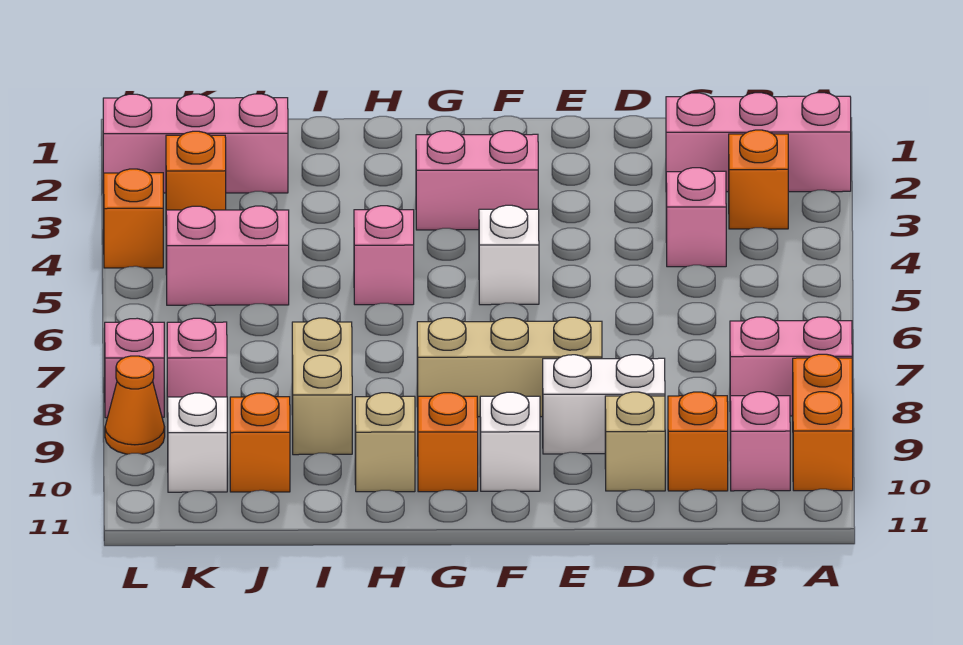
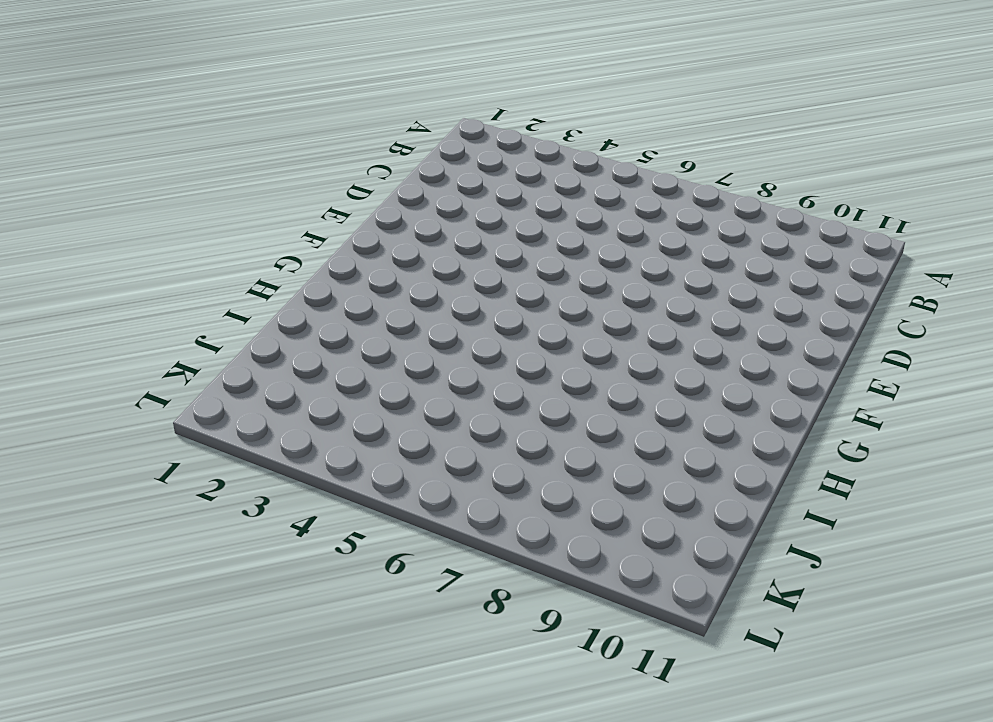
none -> pink brick A2:C2 level 1
none -> pink brick A8:B8 level 1
none -> orange brick A9:A10 level 1

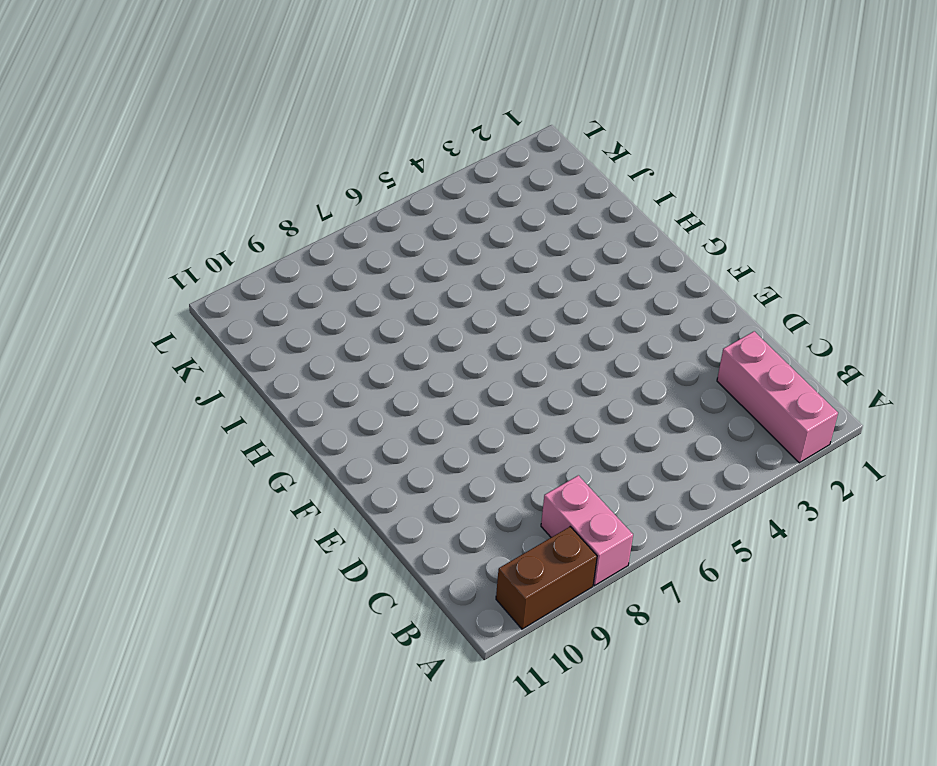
brown brick A9:A10 level 1 -> orange brick A9:A10 level 1
none -> orange brick B3 level 1
none -> pink brick B10 level 1
none -> pink brick C4 level 1

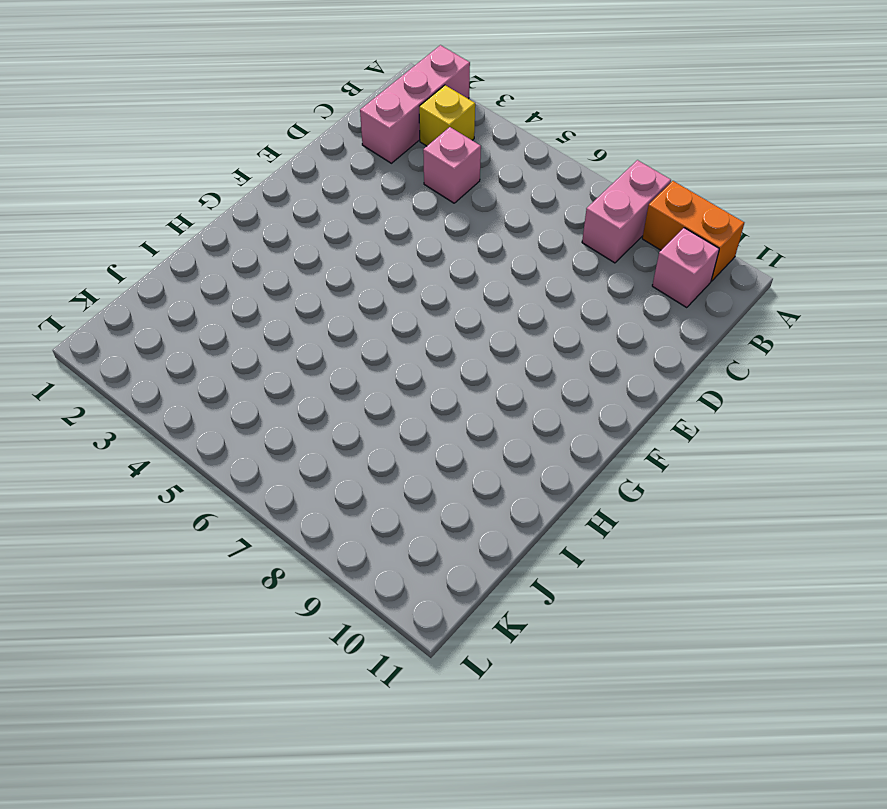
yellow brick B3 level 1 -> orange brick B3 level 1
none -> orange brick C10 level 1
none -> white brick D9:E9 level 1
none -> tan brick D10 level 1

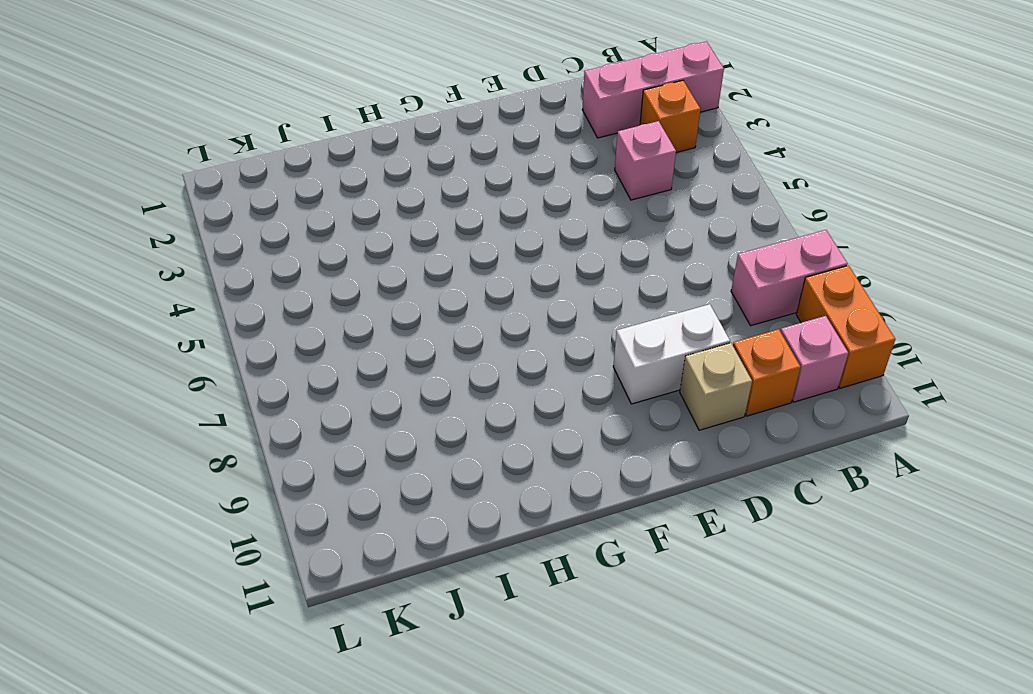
none -> tan brick E8:G8 level 1
none -> pink brick F3:G3 level 1
none -> white brick F5 level 1

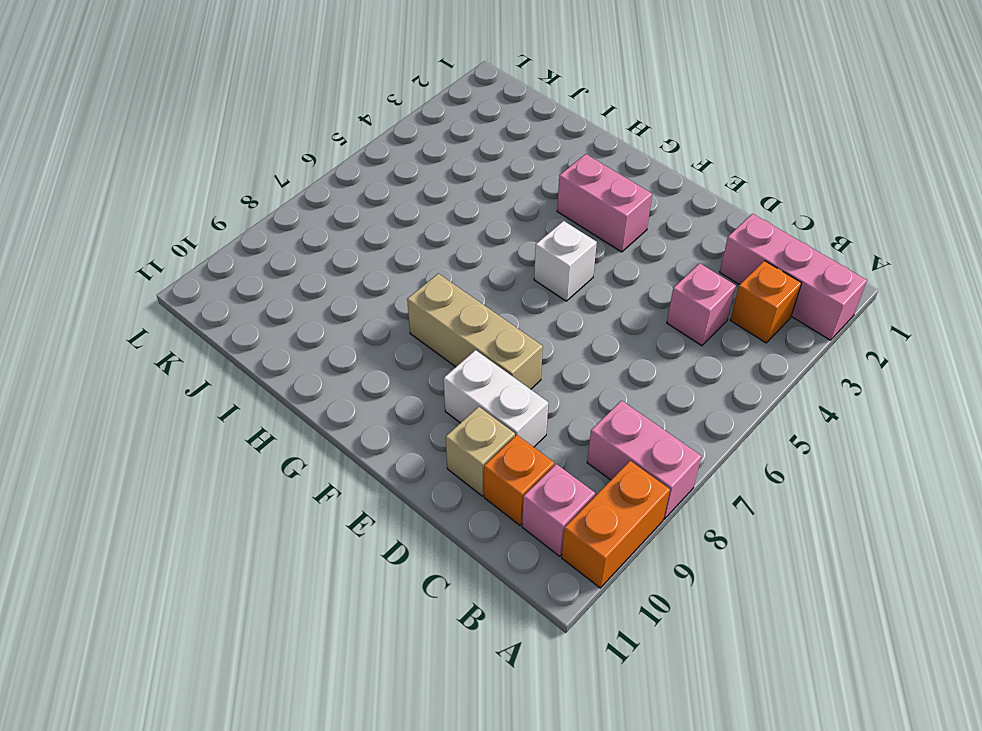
none -> white brick F10 level 1
none -> orange brick G10 level 1
none -> pink brick H5 level 1

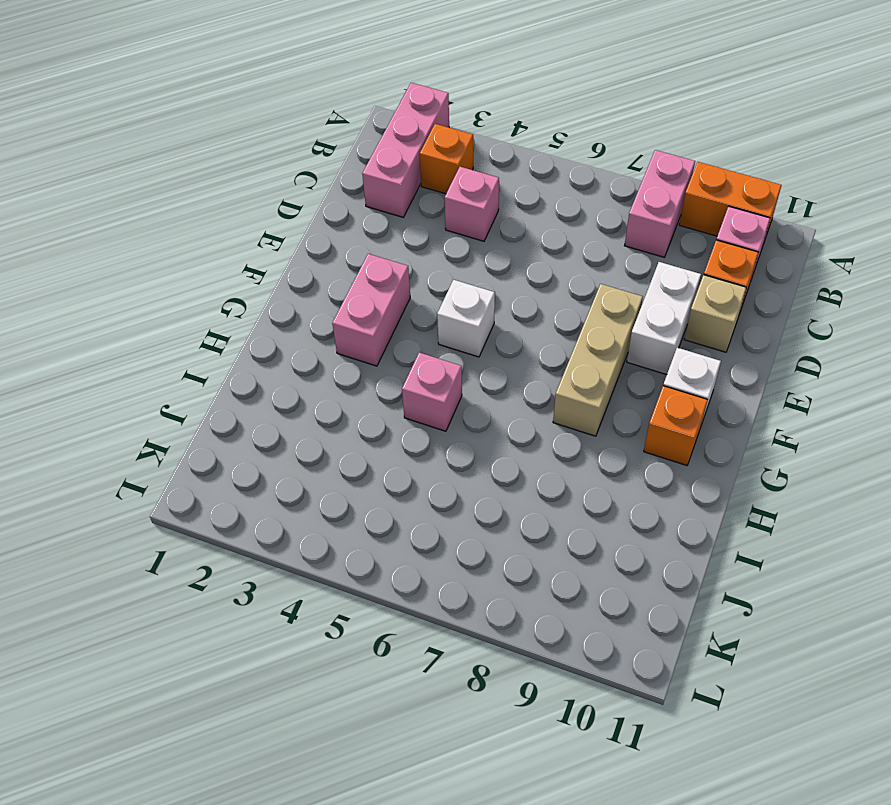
none -> tan brick H10 level 1
none -> tan brick I8:I9 level 1
none -> pink brick J2:L2 level 1

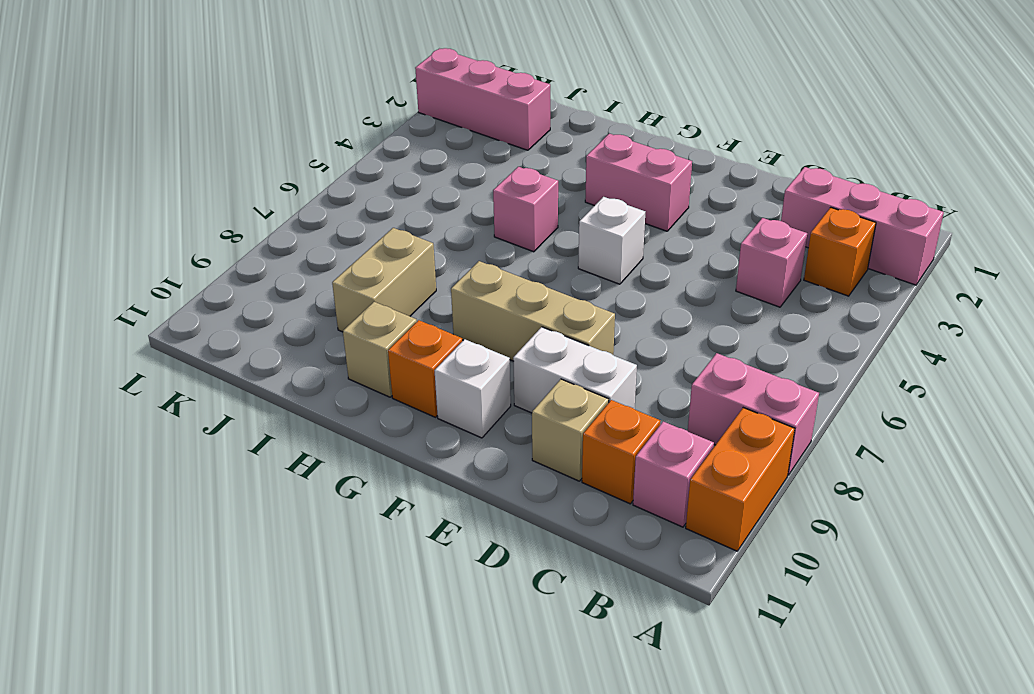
none -> pink brick J5:K5 level 1
none -> orange brick J10 level 1
none -> orange brick K3 level 1

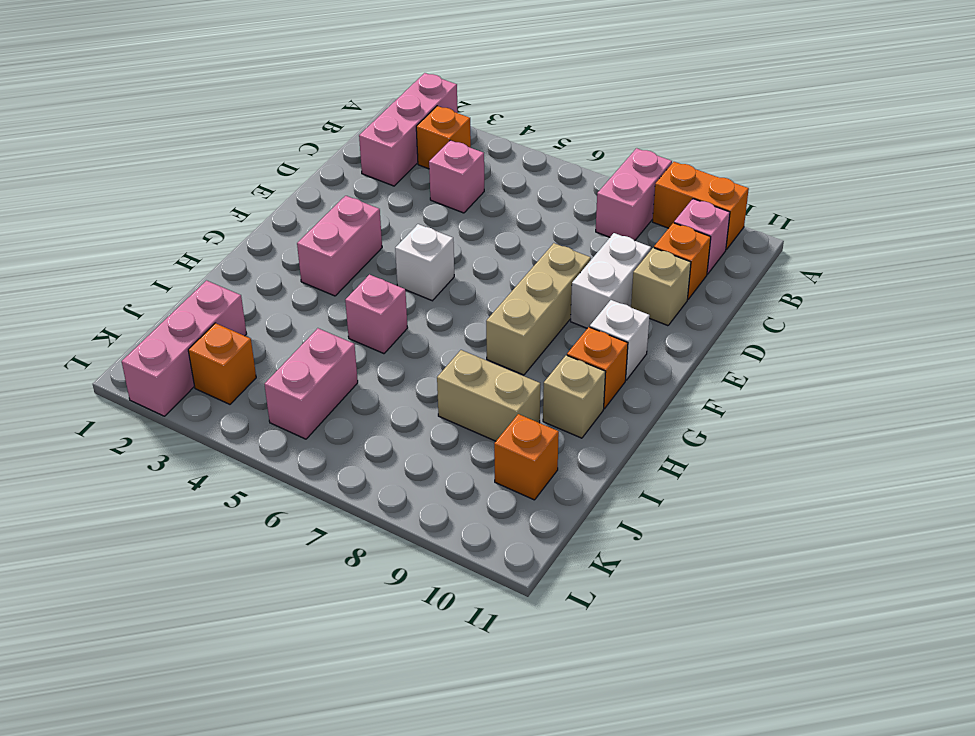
none -> pink brick K8 level 1
none -> white brick K10 level 1
none -> orange brick L4 level 1

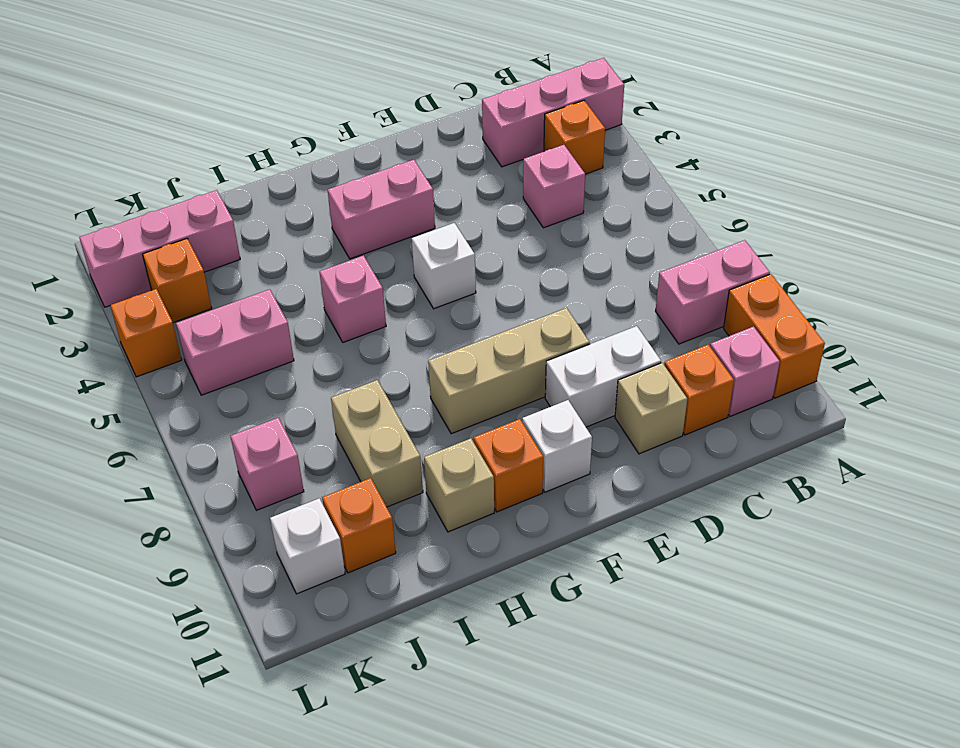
none -> pink brick L8 level 1
none -> orange cone L9 level 1

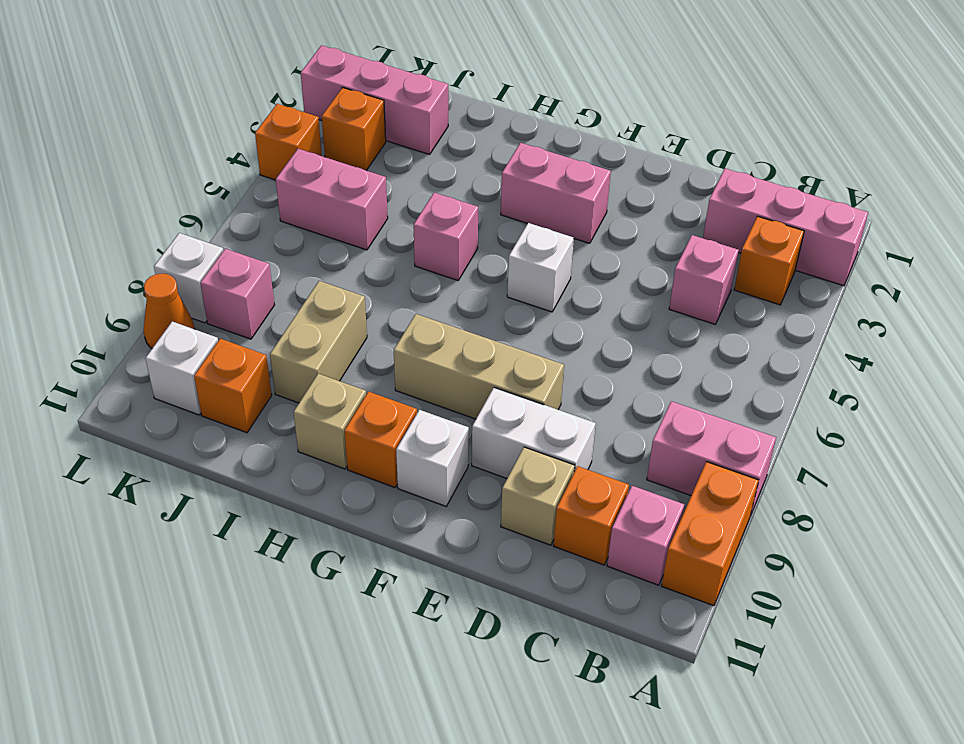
white brick L8 level 1 -> pink brick L8 level 1

